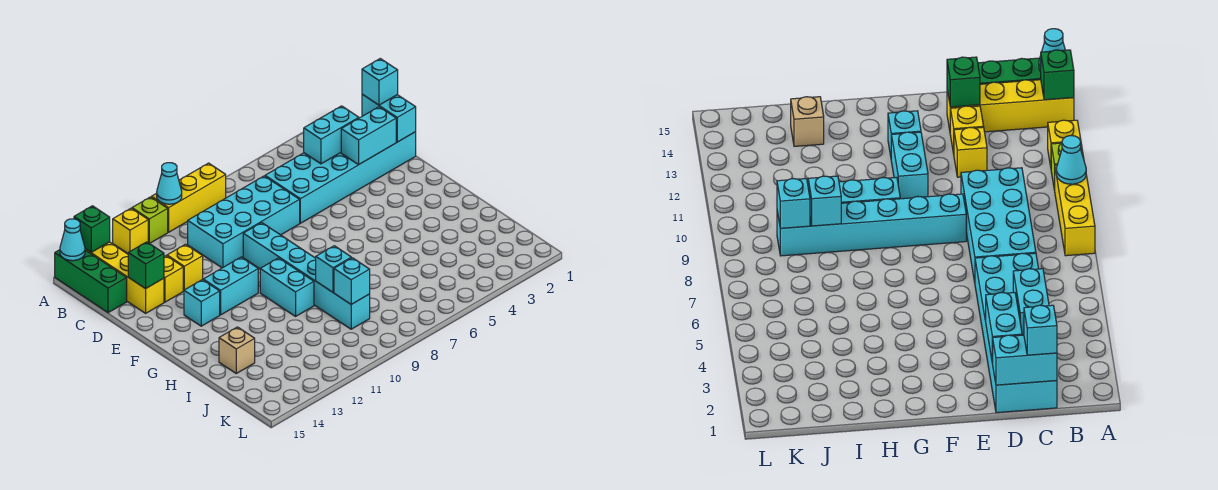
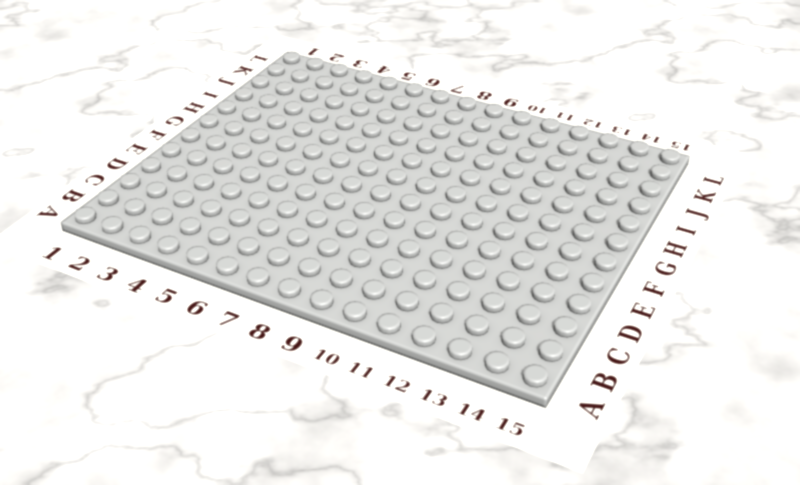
none -> yellow brick A8:A10 level 1
none -> lime brick A11 level 1
none -> yellow brick A12 level 1

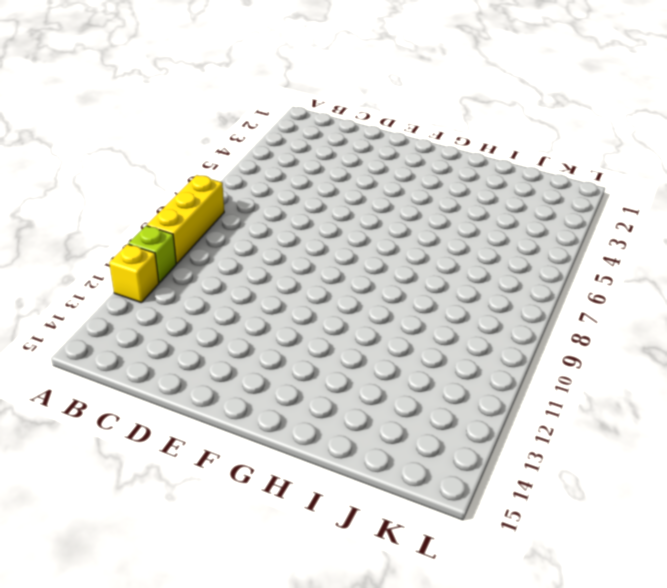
none -> yellow brick A14:D14 level 1
none -> green brick A15:C15 level 1
none -> cyan brick C1:D6 level 1

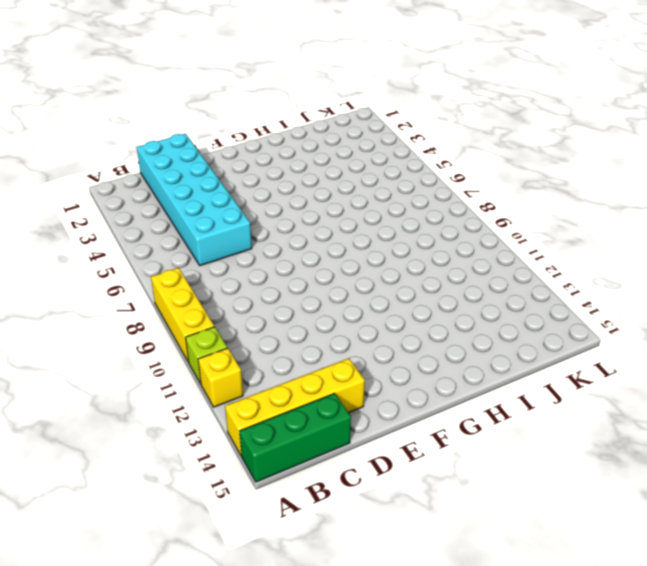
none -> cyan brick C7:D10 level 1
none -> yellow brick D12 level 1
none -> yellow brick D13 level 1

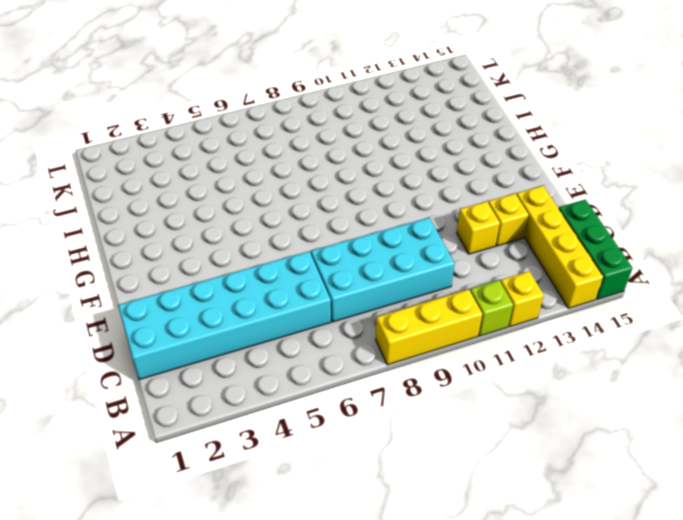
none -> cyan brick E9:J9 level 1
none -> cyan brick F11:F12 level 1
none -> cyan brick F13 level 1

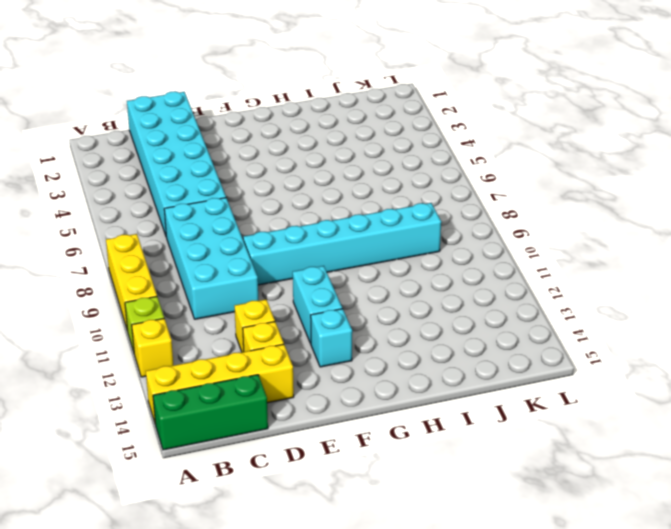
none -> cyan brick G10:H10 level 1
none -> tan brick I14 level 1
none -> cyan cone A10 level 2

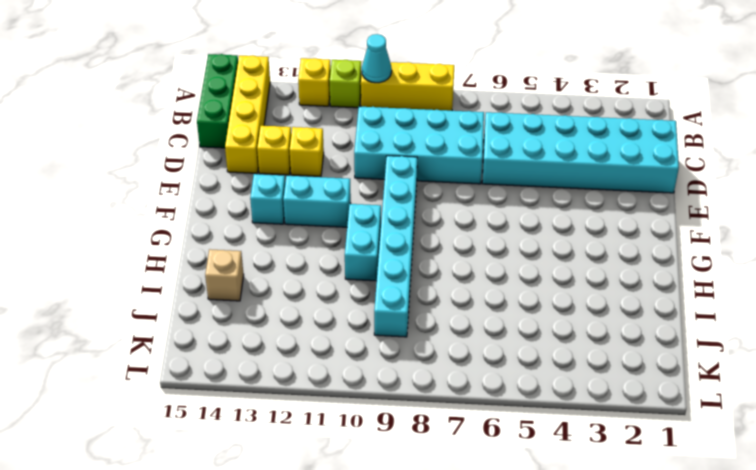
none -> green brick A14 level 2
none -> cyan cone A15 level 2
none -> cyan brick C1:D1 level 2

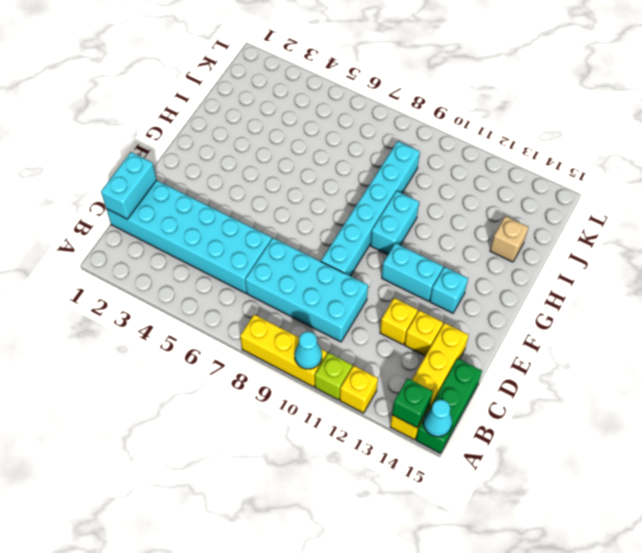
none -> cyan brick C3:C4 level 2
none -> cyan brick D2:D3 level 2
none -> green brick D14 level 2

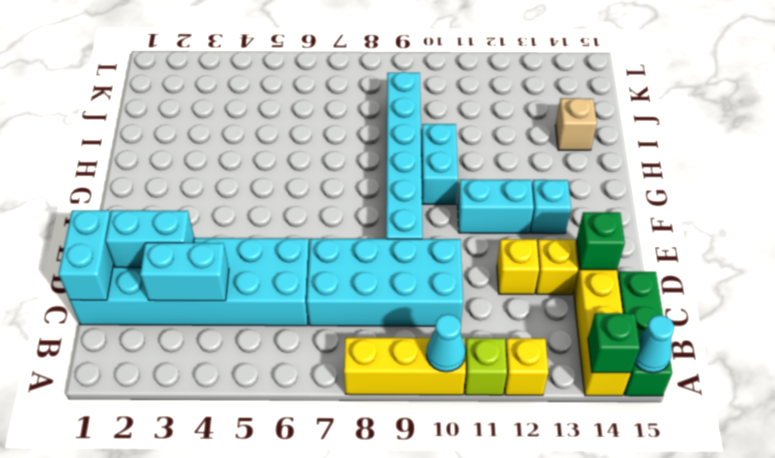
none -> cyan brick I9 level 2
none -> cyan brick J9 level 2
none -> cyan brick C1 level 3

